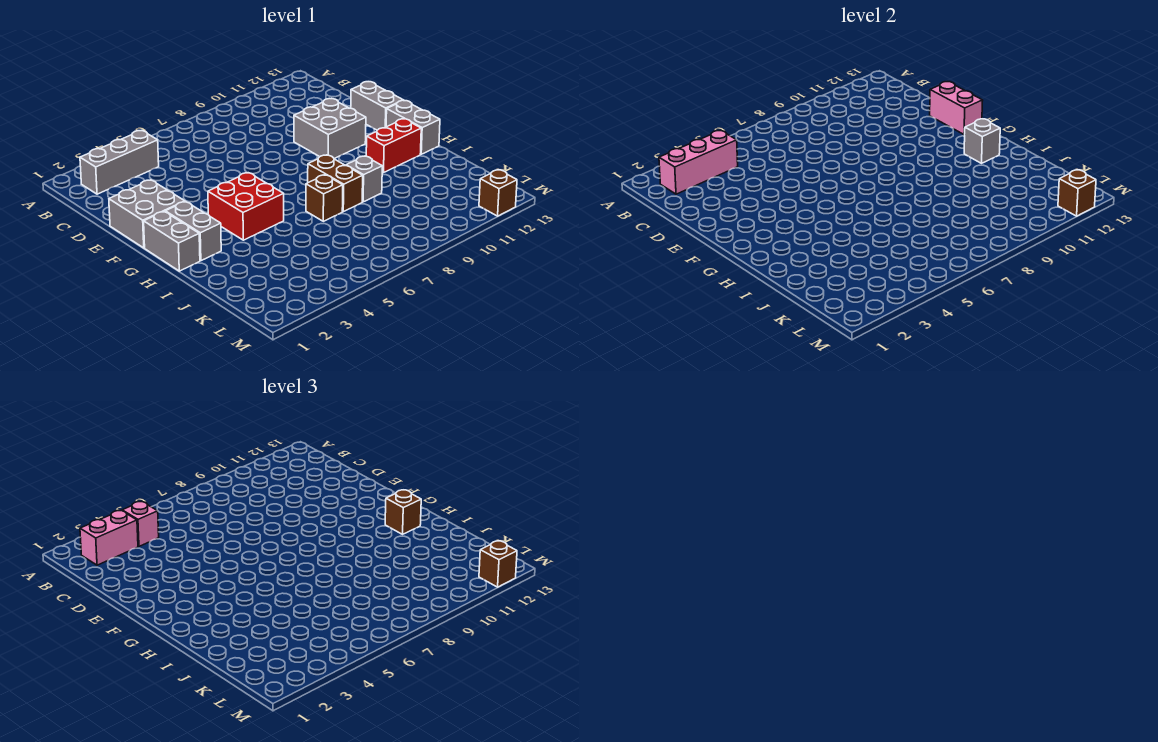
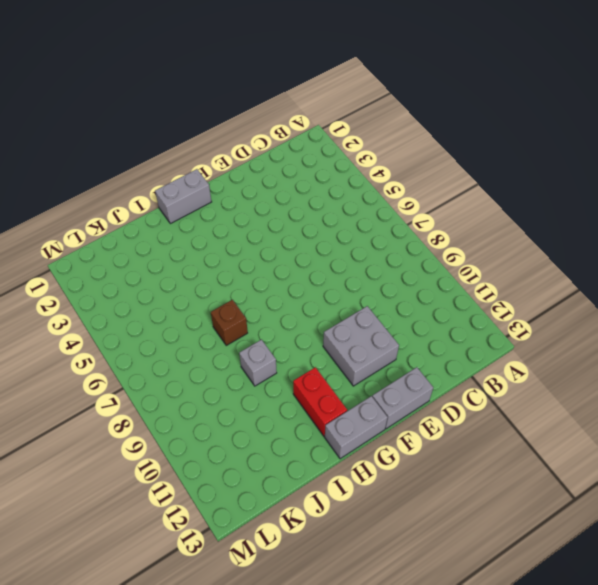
none -> grey brick B2:B4 level 1
none -> grey brick E1:F2 level 1
none -> grey brick G2:H2 level 1

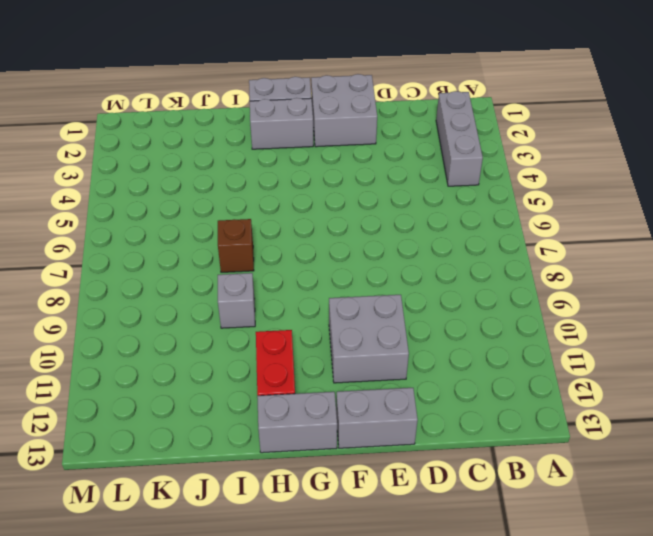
none -> red brick G4:H5 level 1
none -> brown brick H8:I8 level 1
none -> brown brick M12 level 1

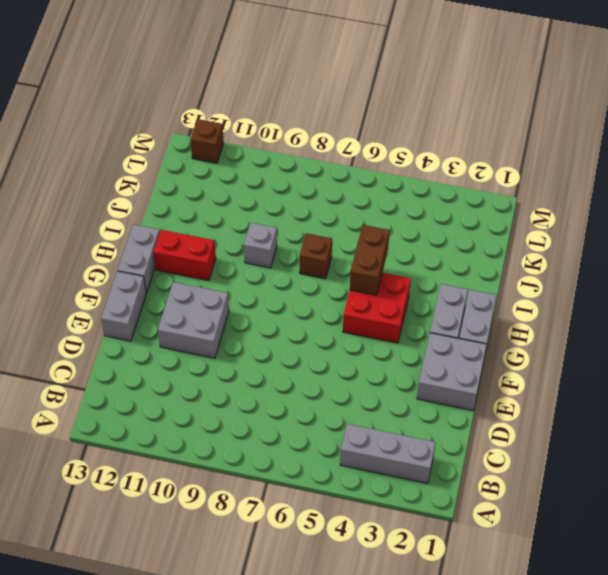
brown brick H5:I5 level 2 -> brown brick H8:I8 level 1
none -> pink brick B2:B4 level 2
none -> pink brick E13:F13 level 2
none -> grey brick H12 level 2

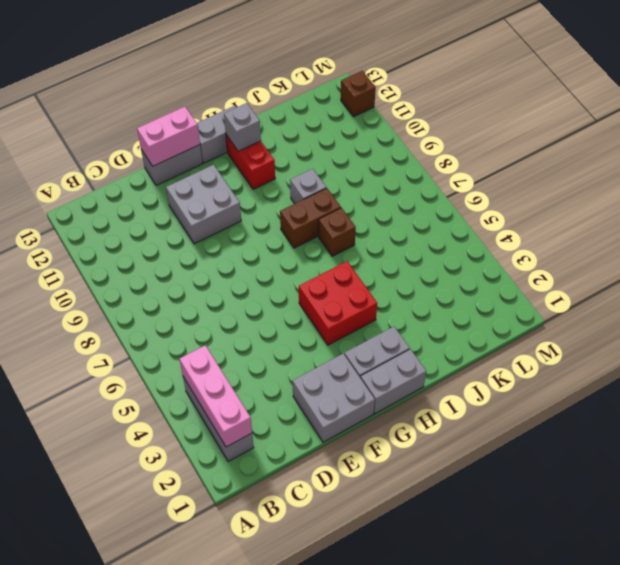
none -> brown brick M12 level 2
none -> pink brick B2:B3 level 3
none -> pink brick B4 level 3

